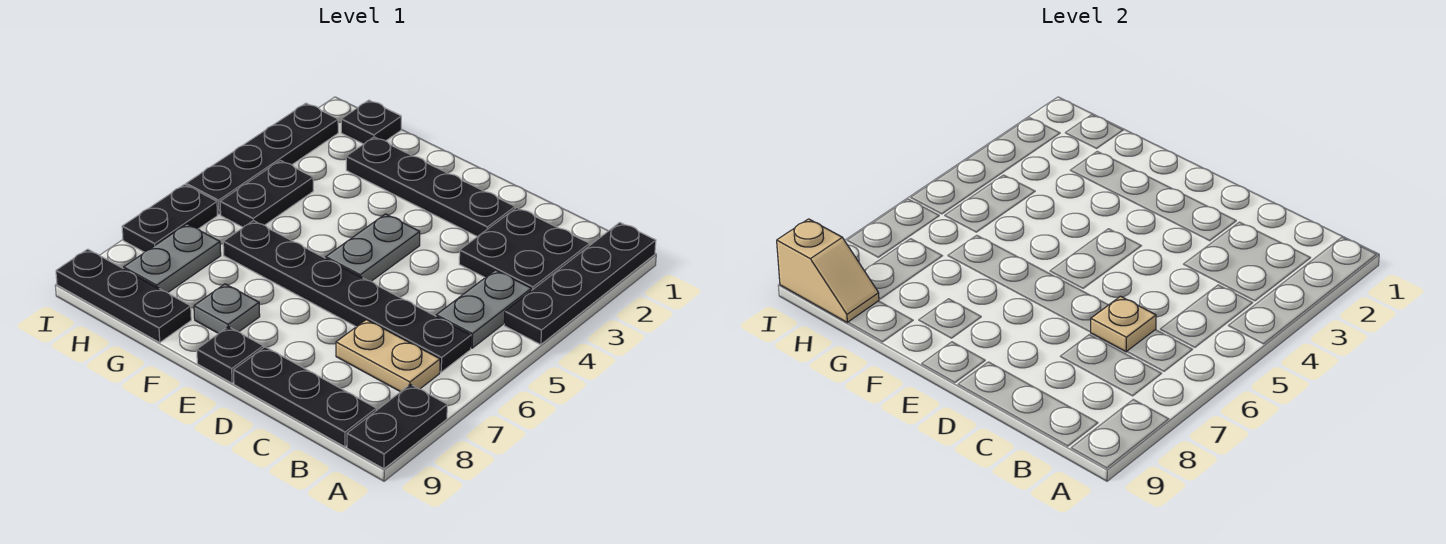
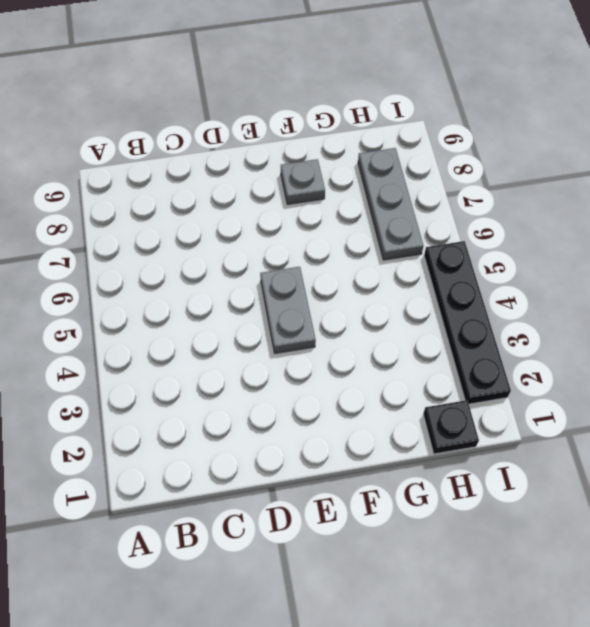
grey plate H6:H8 level 1 -> grey plate H7:H8 level 1
none -> black plate A1:A4 level 1
none -> black plate A8:A9 level 1
none -> black plate B2:C3 level 1

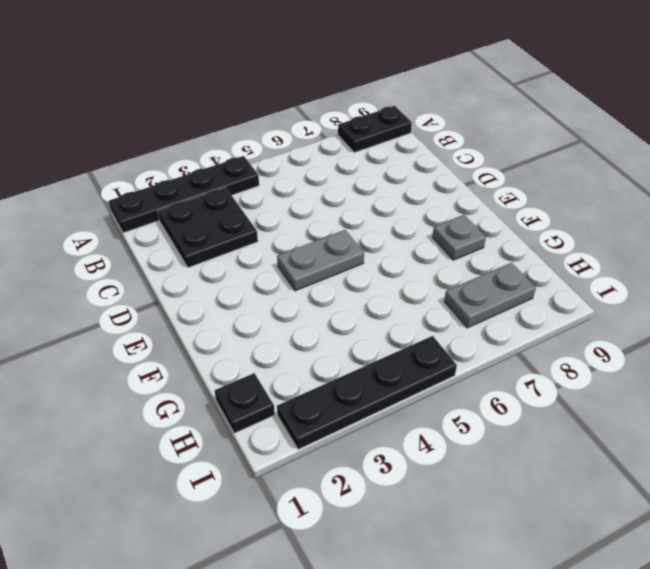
none -> grey plate B4:B5 level 1
none -> black plate B6:G6 level 1
none -> tan plate B7:C7 level 1

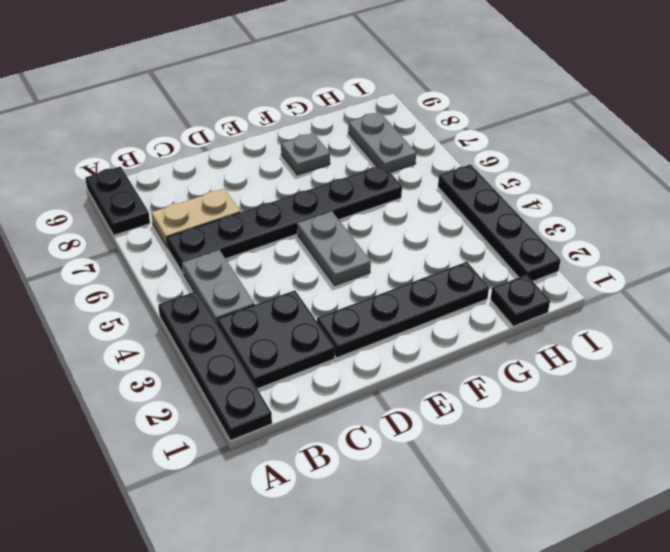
none -> black plate B9:D9 level 1
none -> black plate E9 level 1
none -> black plate G9:I9 level 1

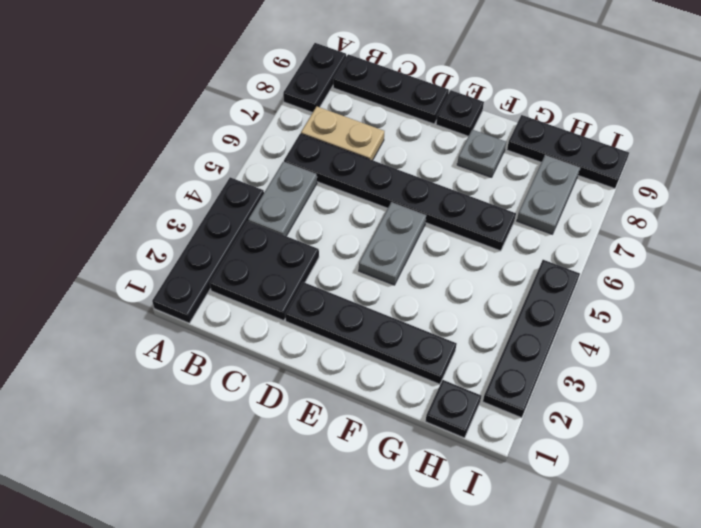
none -> black plate H4:H5 level 1
none -> black plate I6:I7 level 1
none -> tan plate C6 level 2

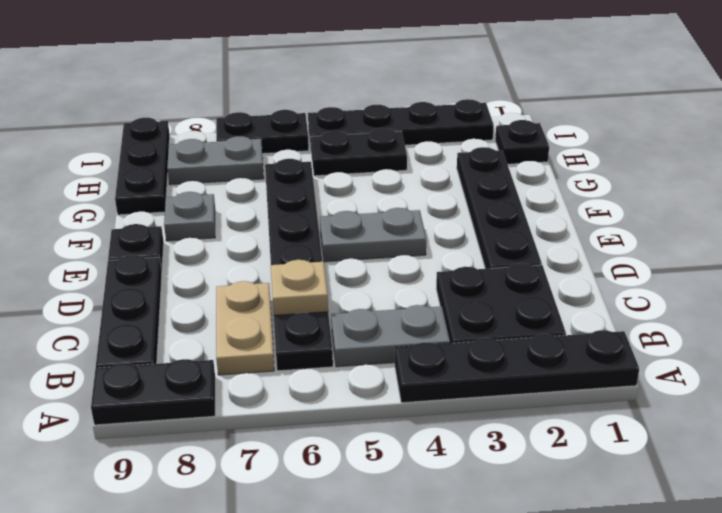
none -> tan slope H9:I9 level 2 top I

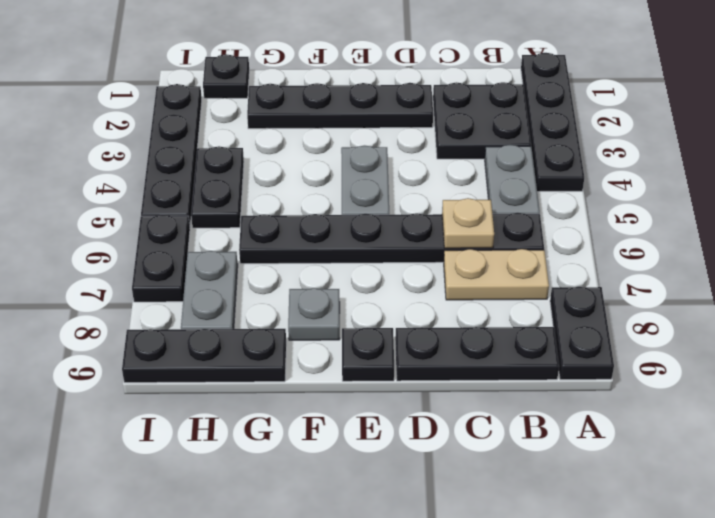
none -> tan slope H9:I9 level 2 top I

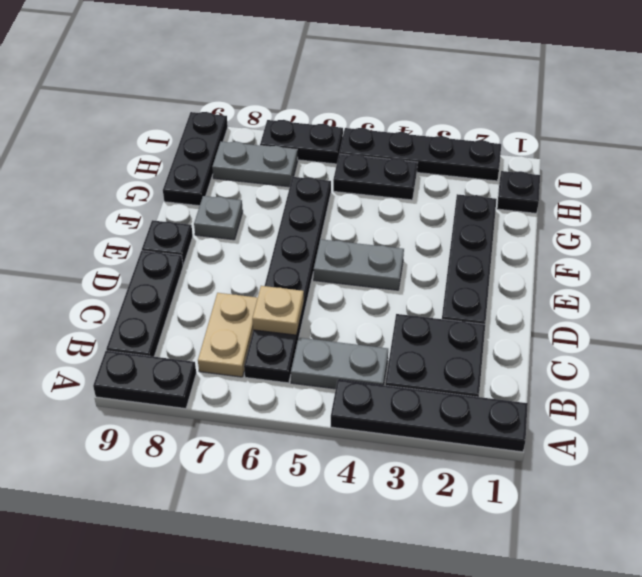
none -> tan slope H9:I9 level 2 top I

